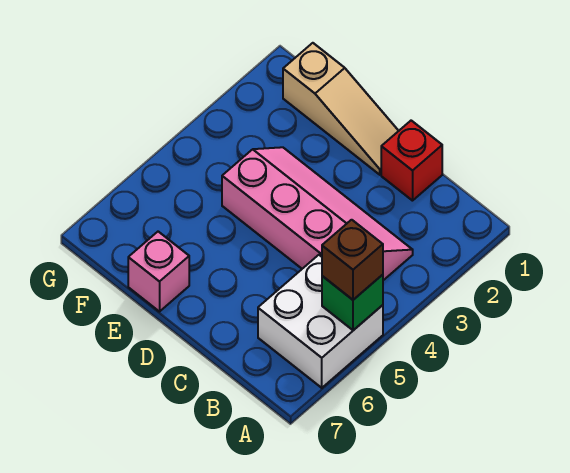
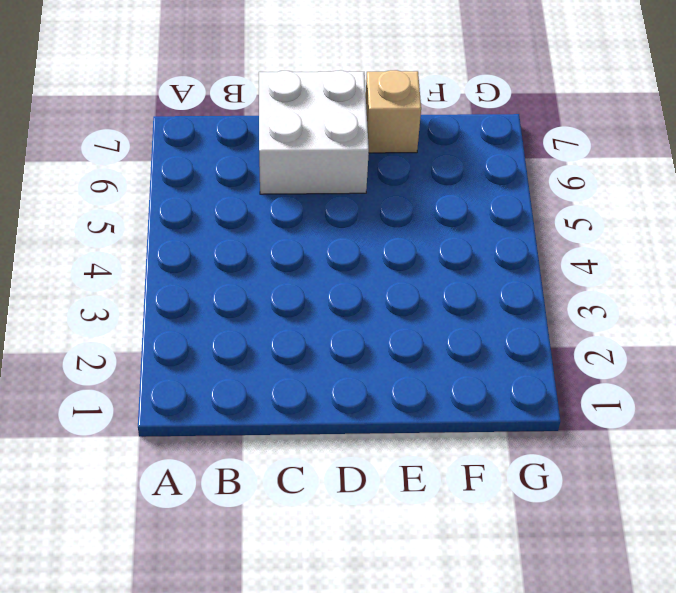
white brick C6:D7 level 1 -> white brick A5:B6 level 1
tan brick E7 level 1 -> pink brick E7 level 1
none -> pink slope B3:E4 level 1 top 4
none -> red brick C1 level 1

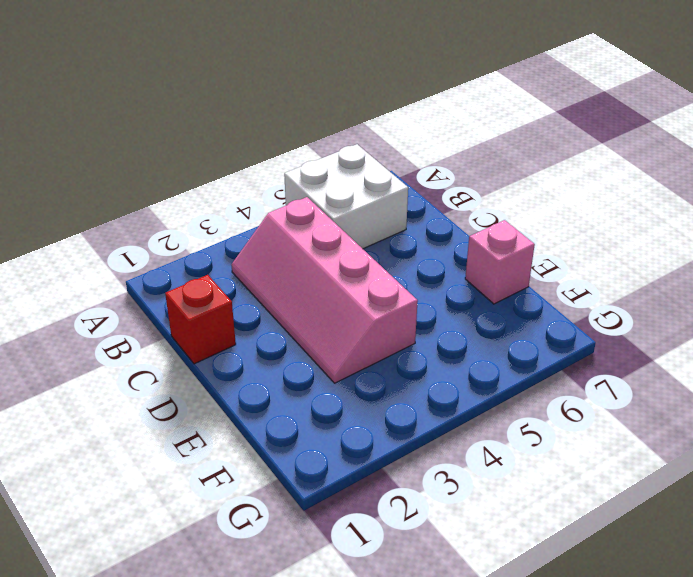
none -> tan slope D1:F1 level 1 top F
none -> green brick A5 level 2

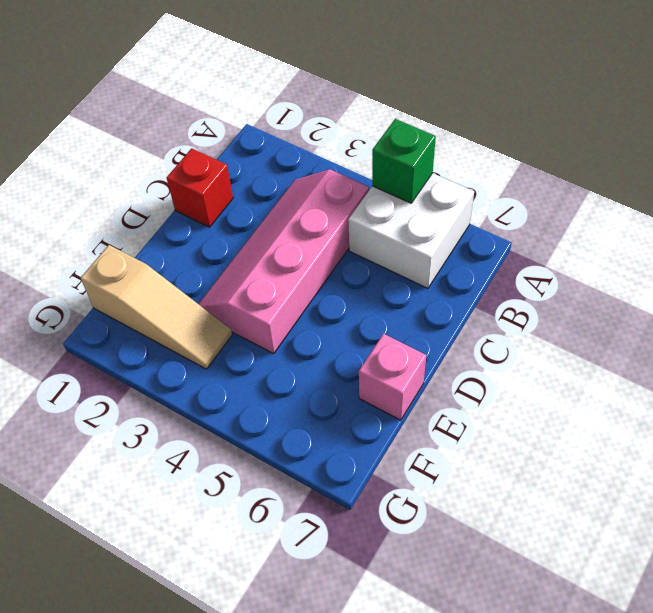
tan slope F1:F3 level 1 top 1 -> tan slope D1:F1 level 1 top F
none -> brown brick A5 level 3

